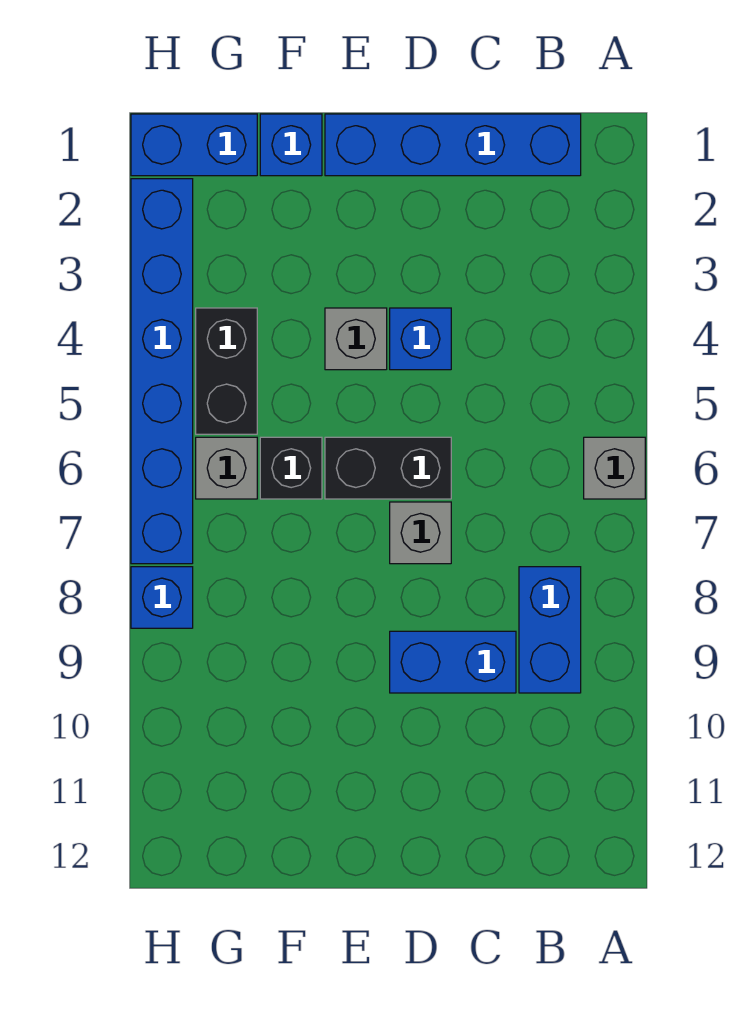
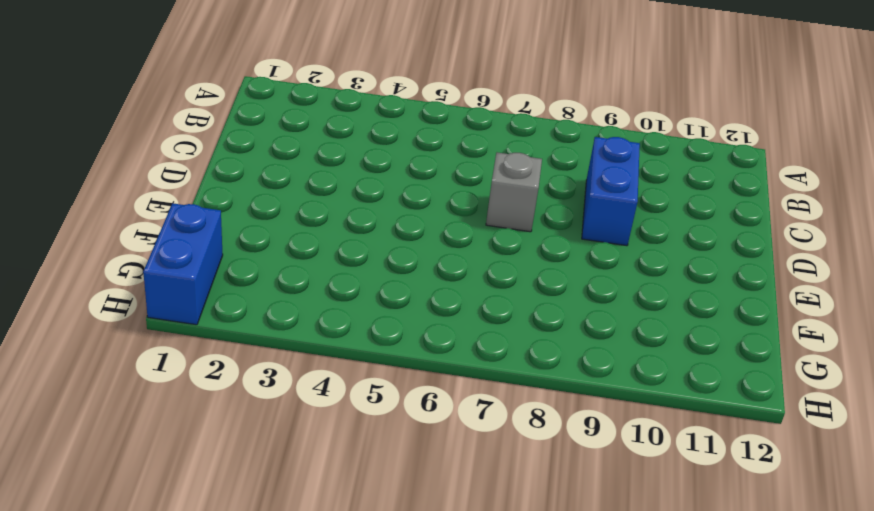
none -> grey brick A6 level 1
none -> blue brick B1:E1 level 1
none -> blue brick B8:B9 level 1

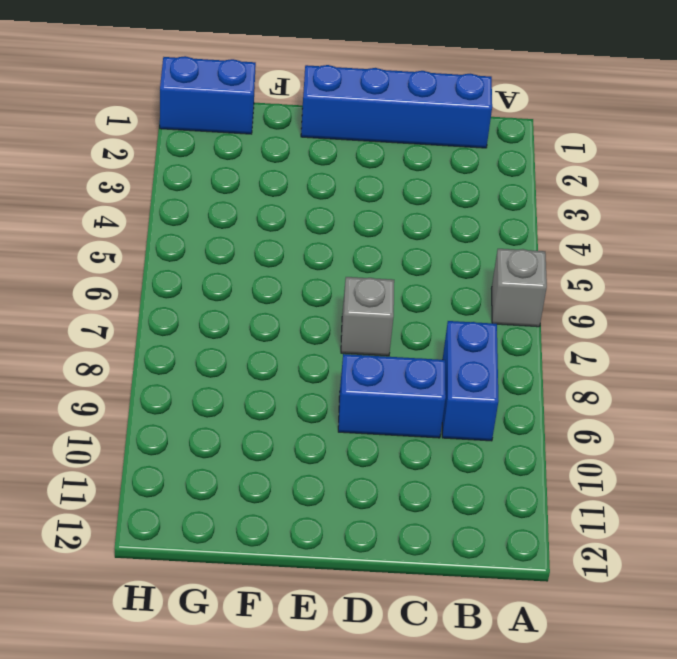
none -> blue brick D4 level 1
none -> black brick D6:E6 level 1
none -> grey brick E4 level 1

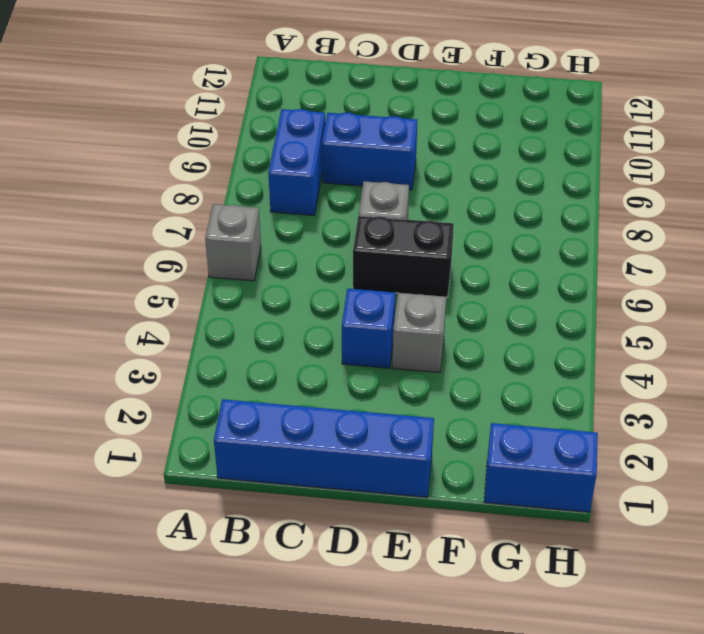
none -> blue brick F1 level 1
none -> black brick F6 level 1
none -> black brick G4:G5 level 1

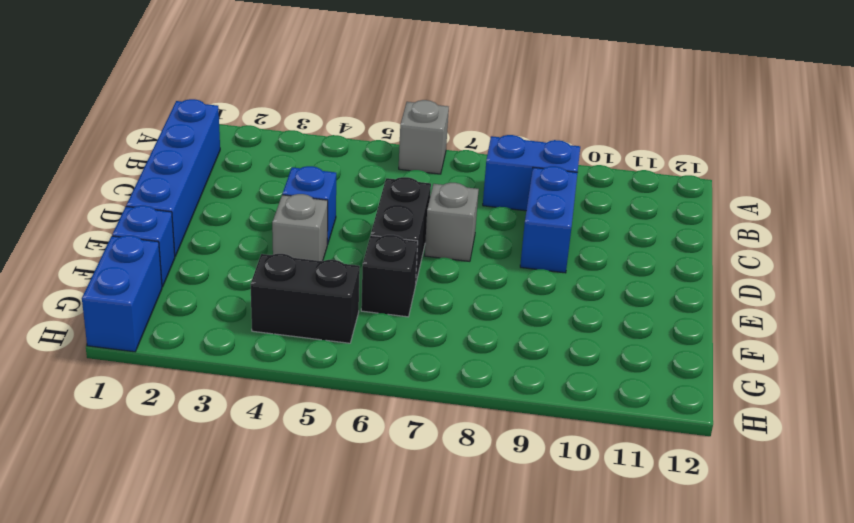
none -> grey brick G6 level 1
none -> blue brick H2:H7 level 1
none -> blue brick H8 level 1

